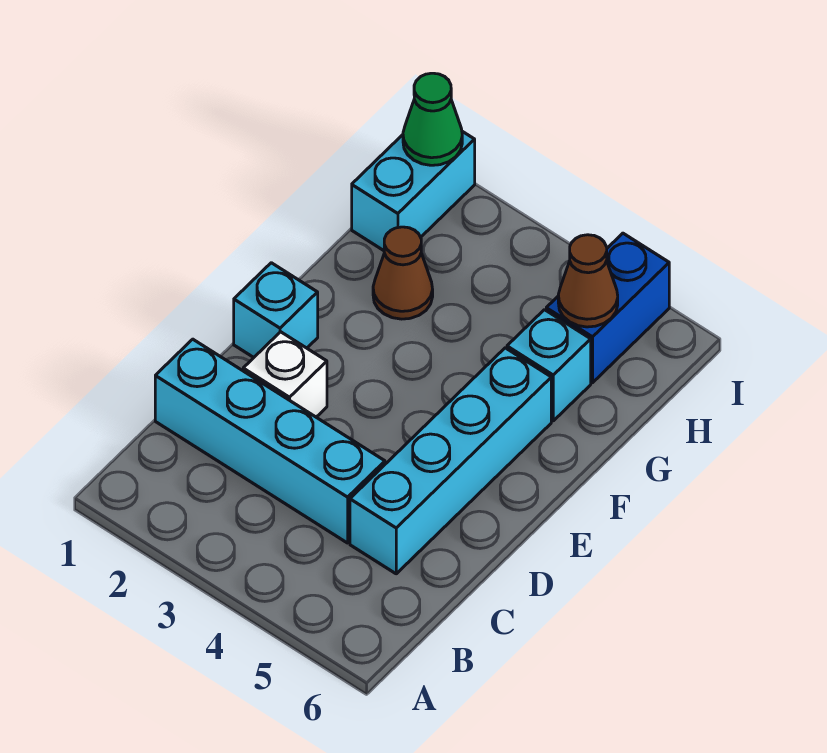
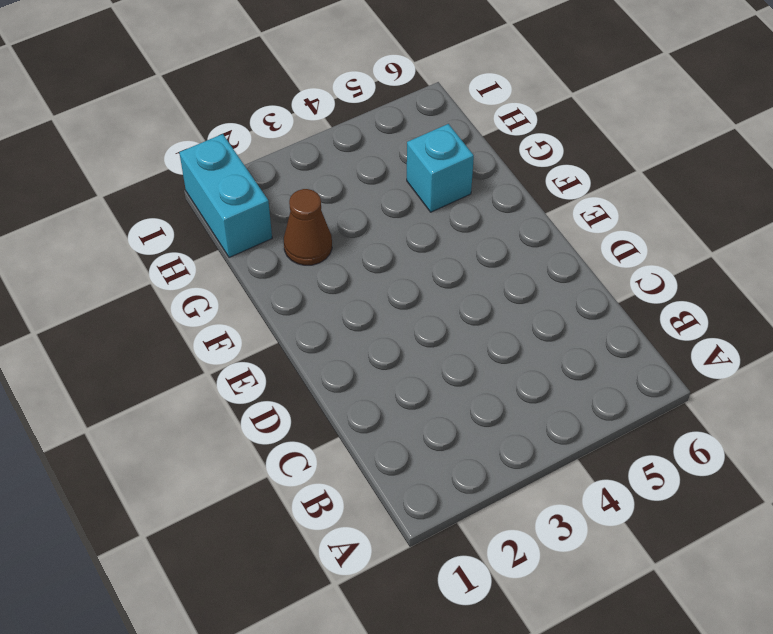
none -> cyan brick C1:C4 level 1
none -> cyan brick C5:F5 level 1

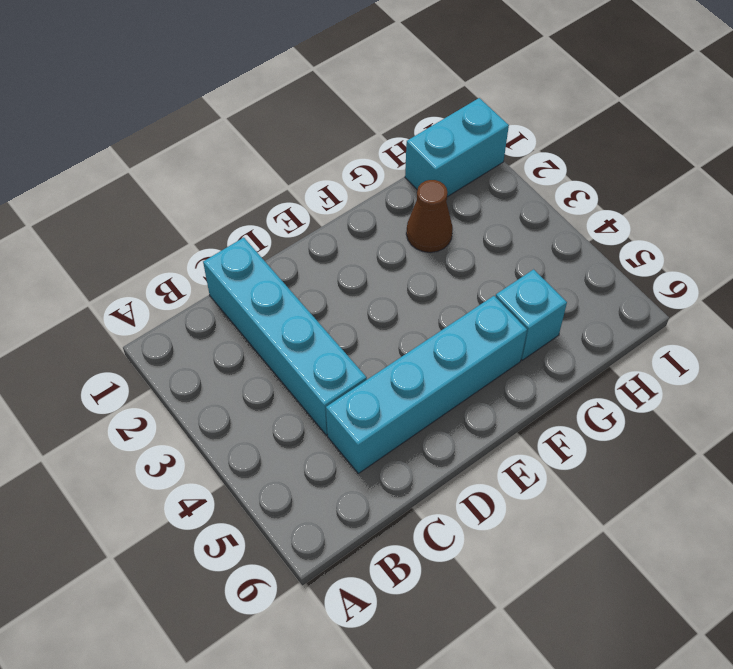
none -> white brick D2 level 1
none -> cyan brick E1 level 1

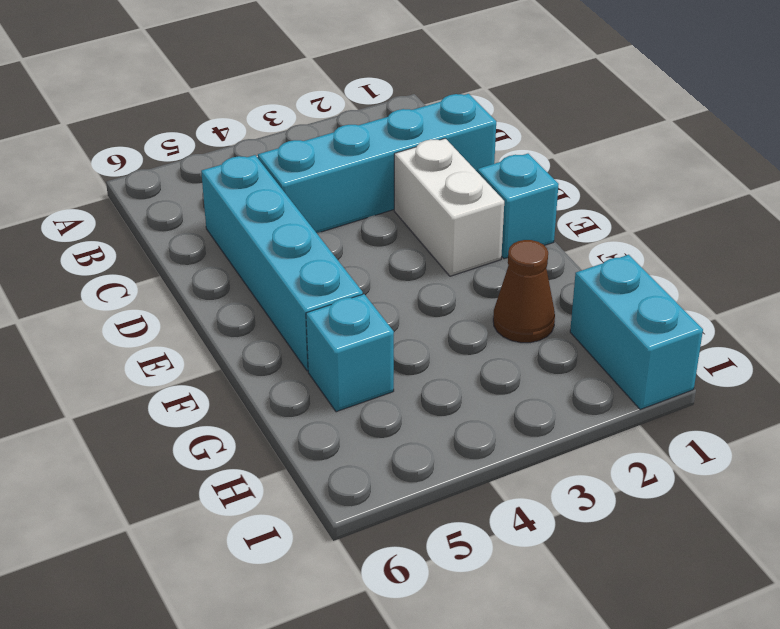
white brick D2:E2 level 1 -> white brick D2 level 1
none -> blue brick H5:I5 level 1
none -> brown cone H5 level 2

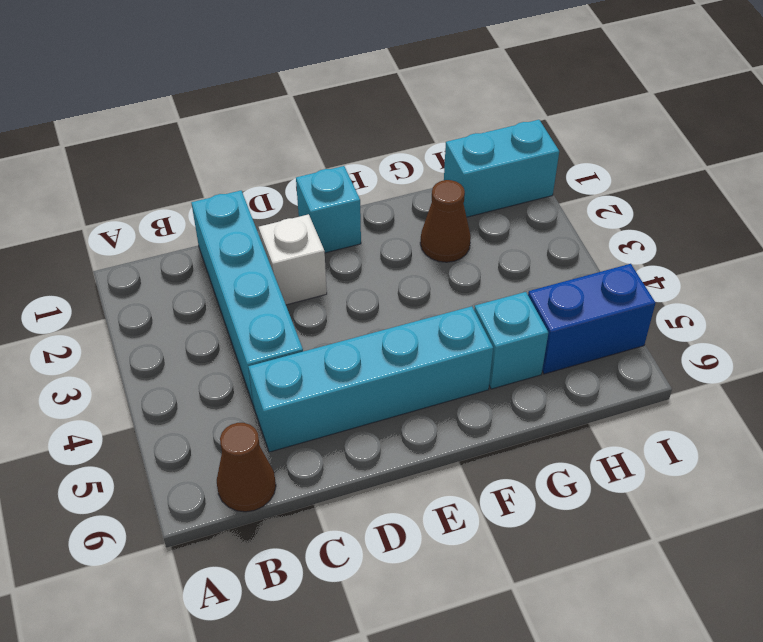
brown cone B6 level 1 -> brown cone H5 level 2
none -> green cone I1 level 2

